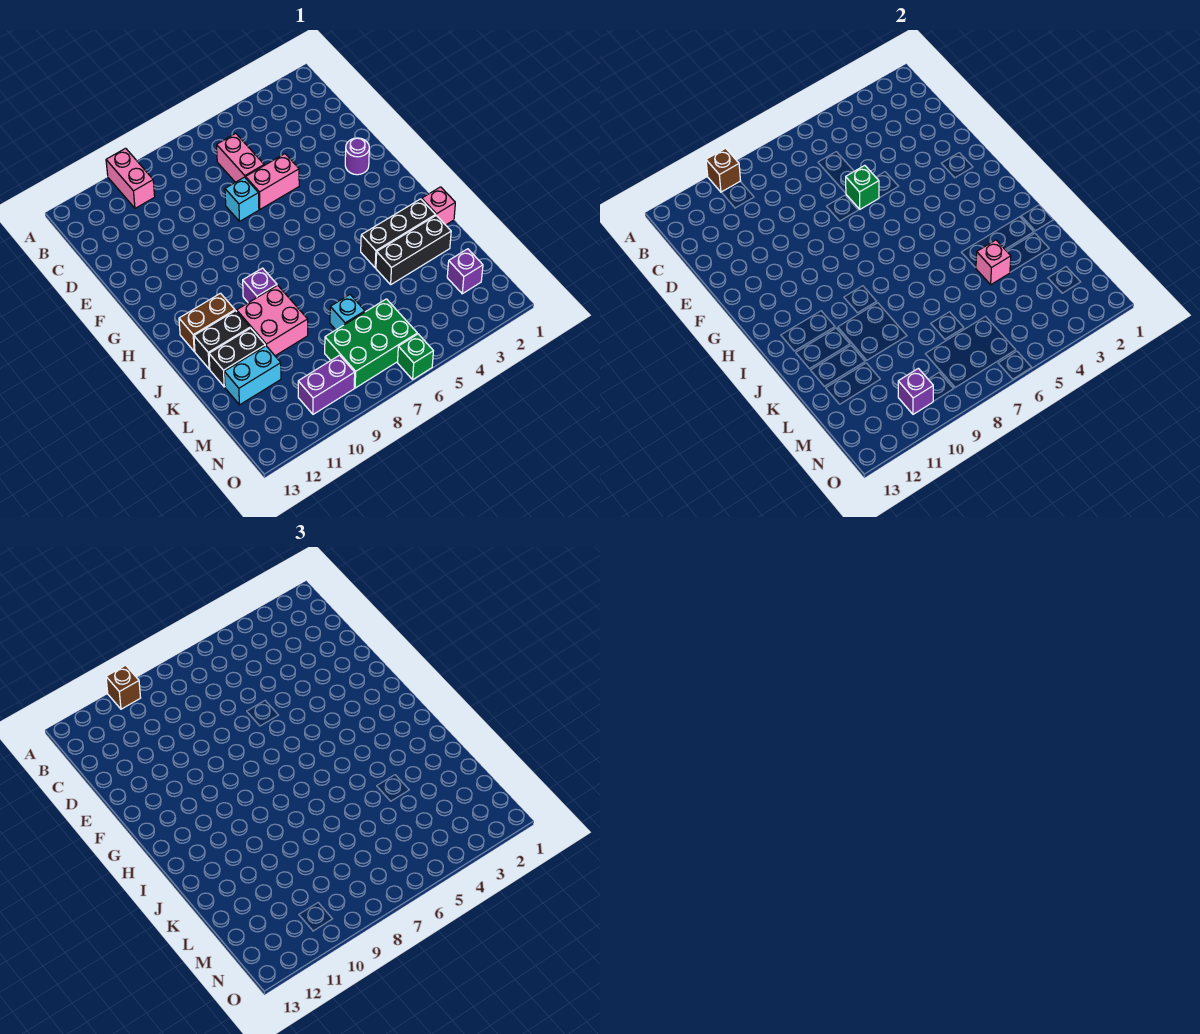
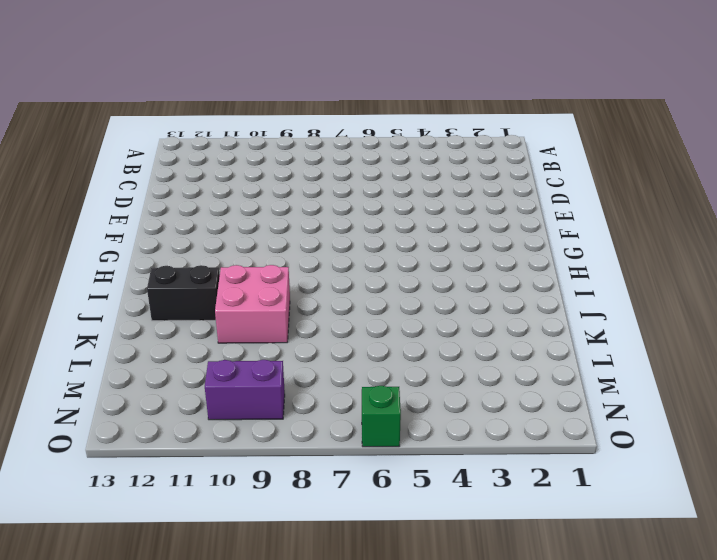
none -> pink brick A10:B10 level 1
none -> pink brick C6:D6 level 1
none -> pink brick E5:E6 level 1

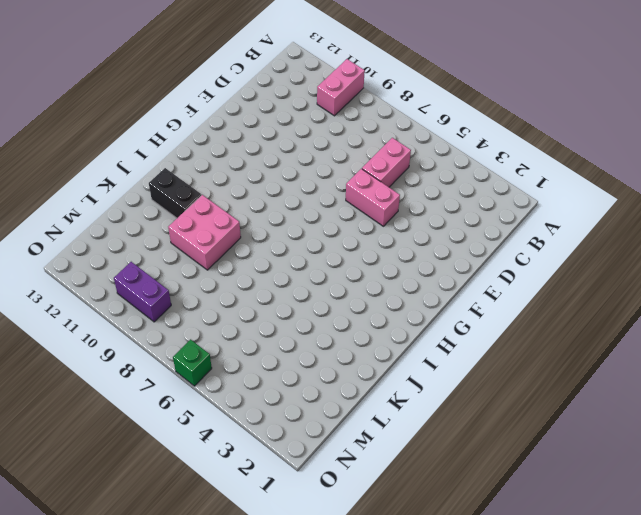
none -> cyan brick E7 level 1
none -> purple round brick F2 level 1
none -> purple brick I9 level 1

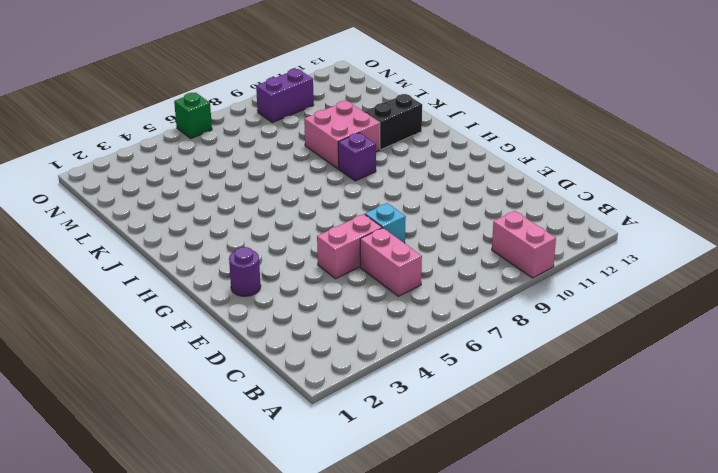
none -> brown brick I11:I12 level 1
none -> pink brick J1 level 1
none -> black brick J2:J4 level 1

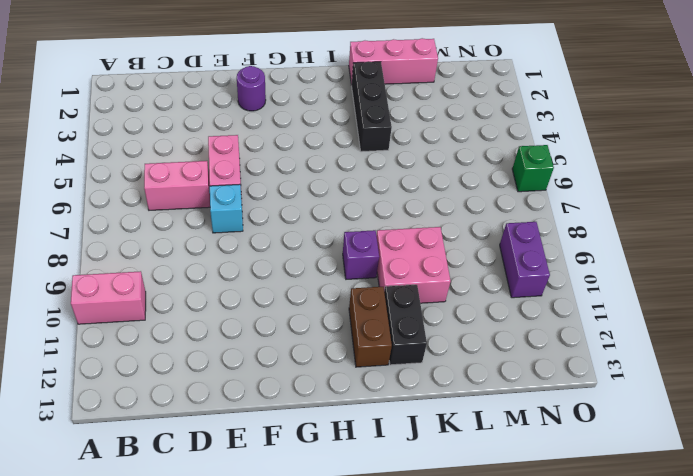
pink brick J1:L1 level 1 -> pink brick J1 level 1
none -> black brick K2:K4 level 1
none -> black brick K11:K12 level 1
none -> cyan brick L7 level 1

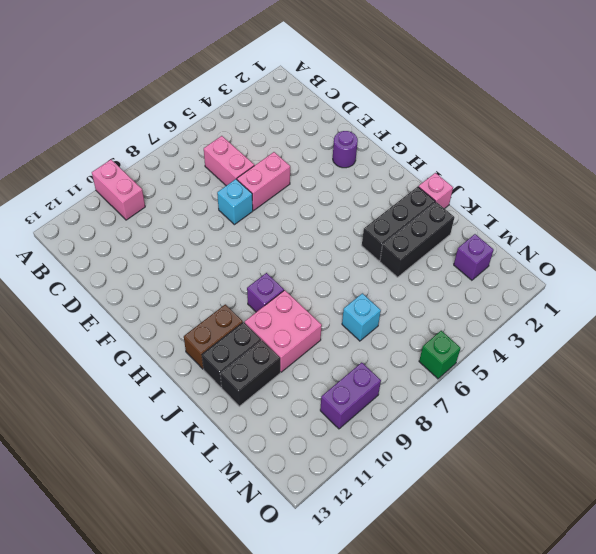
none -> cyan brick L11:L12 level 1
none -> green brick M6:N8 level 1
none -> brown brick A10 level 2

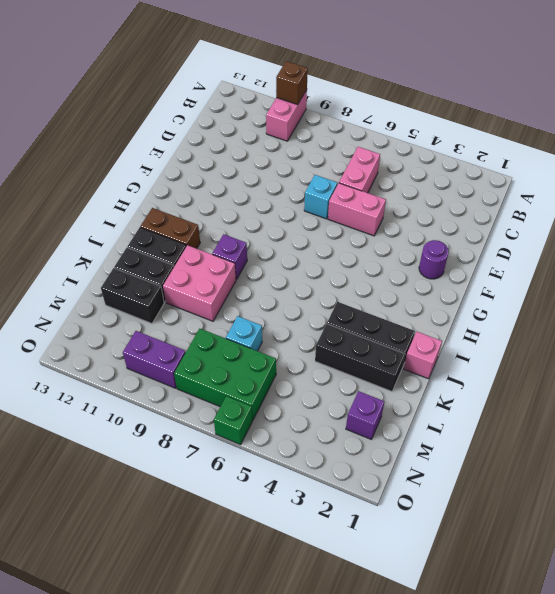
black brick L11:L12 level 1 -> cyan brick L11:L12 level 1
none -> green brick E6 level 2
none -> pink brick K4 level 2
none -> purple brick N10 level 2

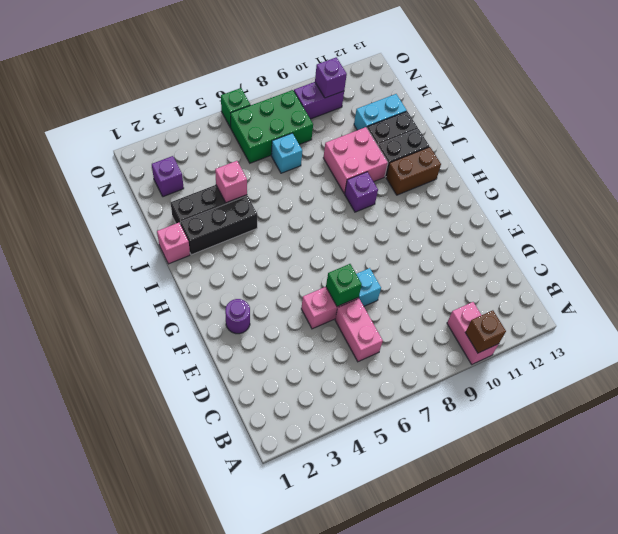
none -> brown brick A10 level 3

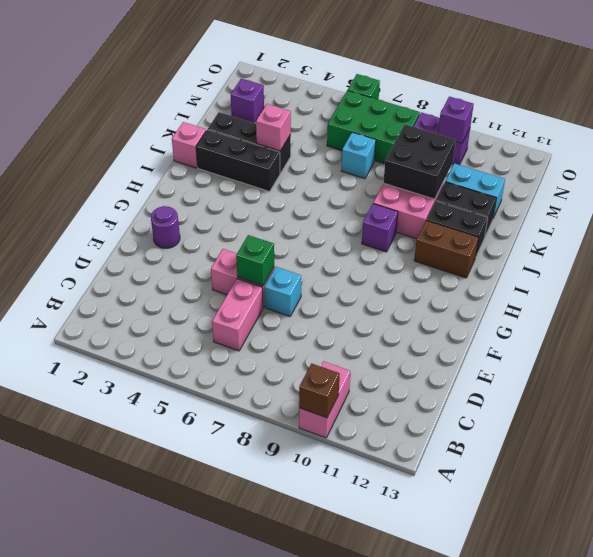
black brick K9:L10 level 2 -> none
none -> brown brick A10 level 3

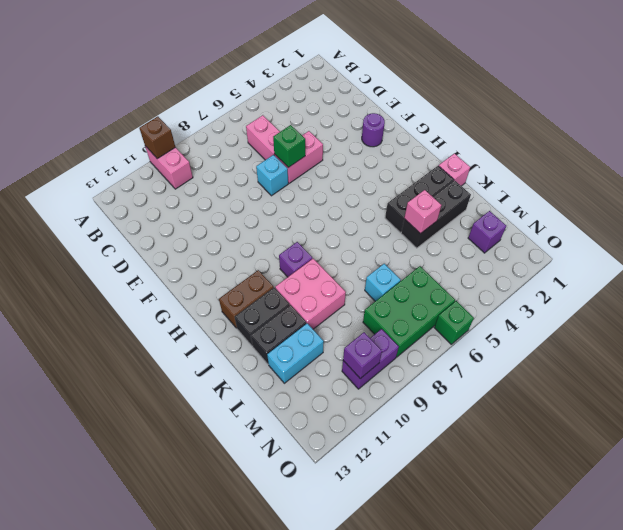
none -> brown brick A10 level 3

